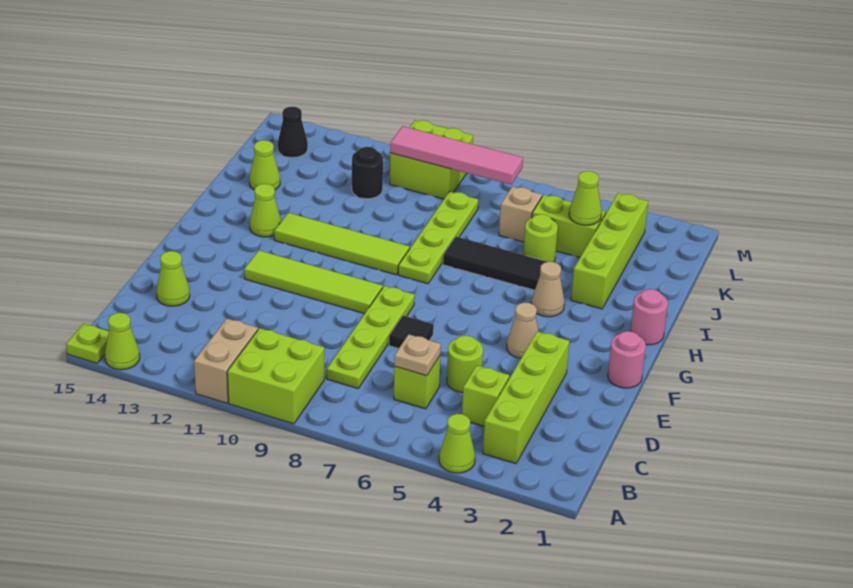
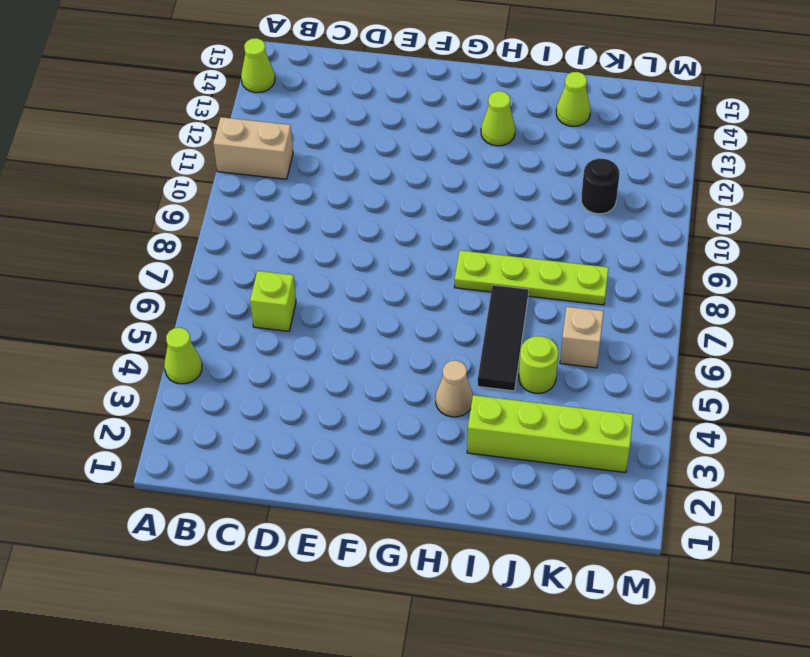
none -> lime brick A9:B10 level 1
none -> lime plate A15 level 1
none -> lime brick B3:E3 level 1
none -> lime brick C4 level 1

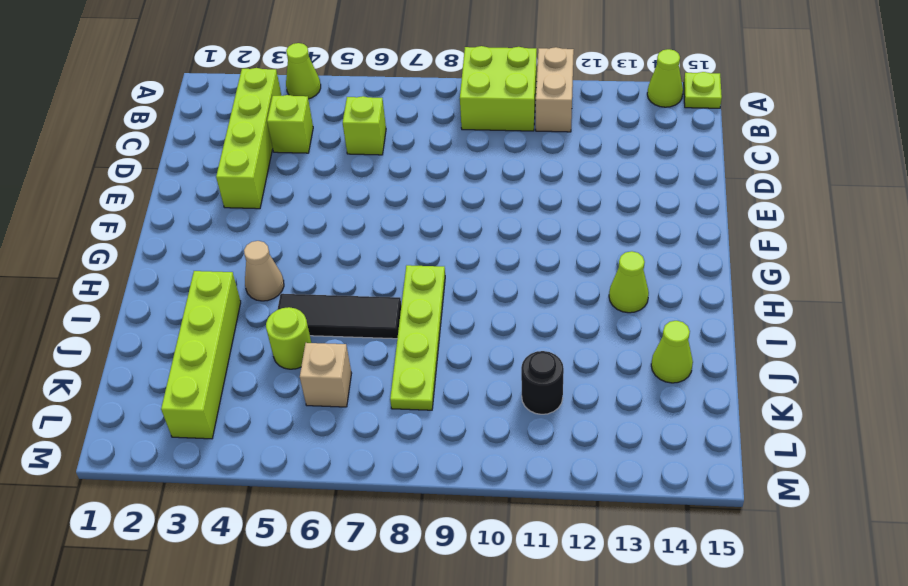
none -> lime plate C8:F8 level 1
none -> lime round brick D5 level 1
none -> lime cone D14 level 1
none -> black tile E7 level 1

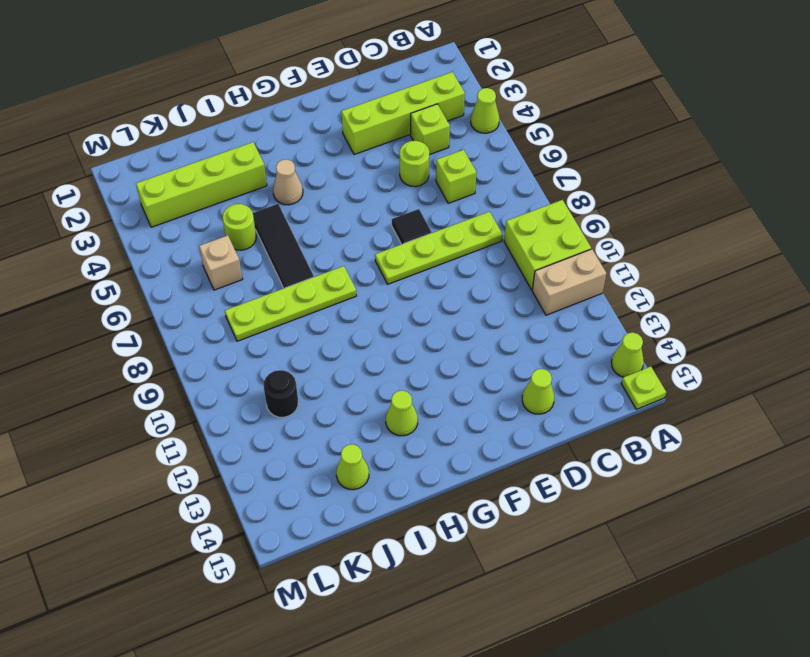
none -> pink round brick F1 level 1
none -> tan cone F4 level 1
none -> lime tile F9:F12 level 1
none -> pink round brick H1 level 1

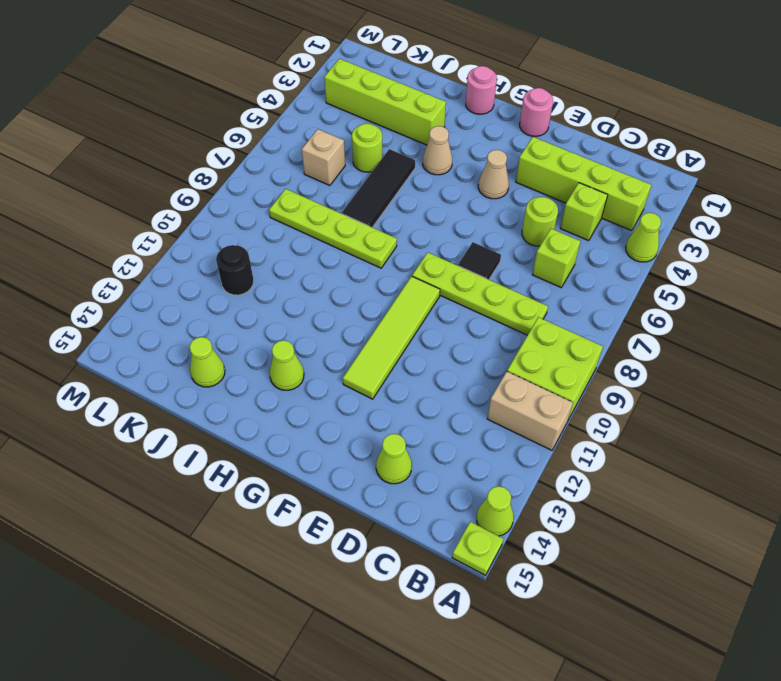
none -> lime tile H9:H12 level 1
none -> lime brick K4:K5 level 1
none -> lime brick L9:M10 level 1
none -> black cone L14 level 1

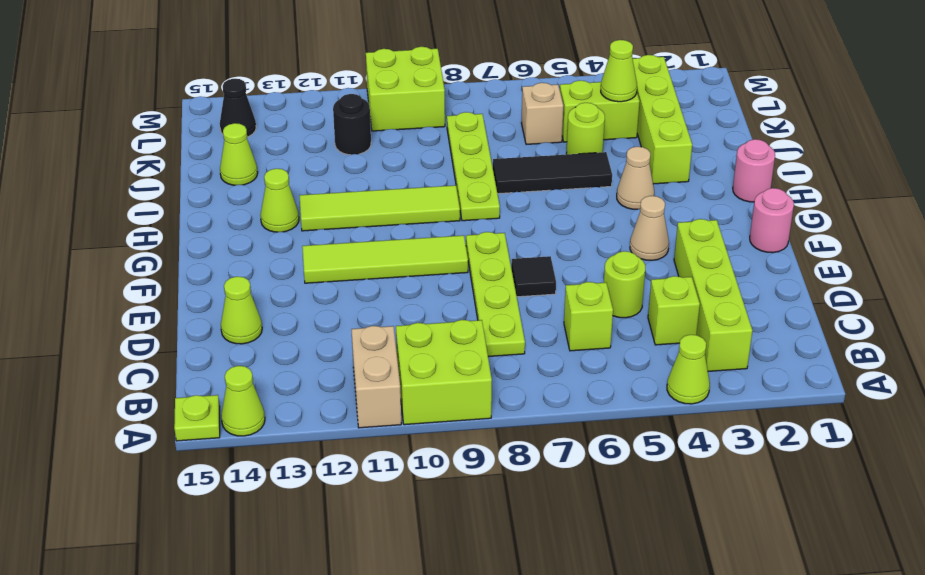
none -> tan plate C6 level 2
none -> pink tile L7:L10 level 2

